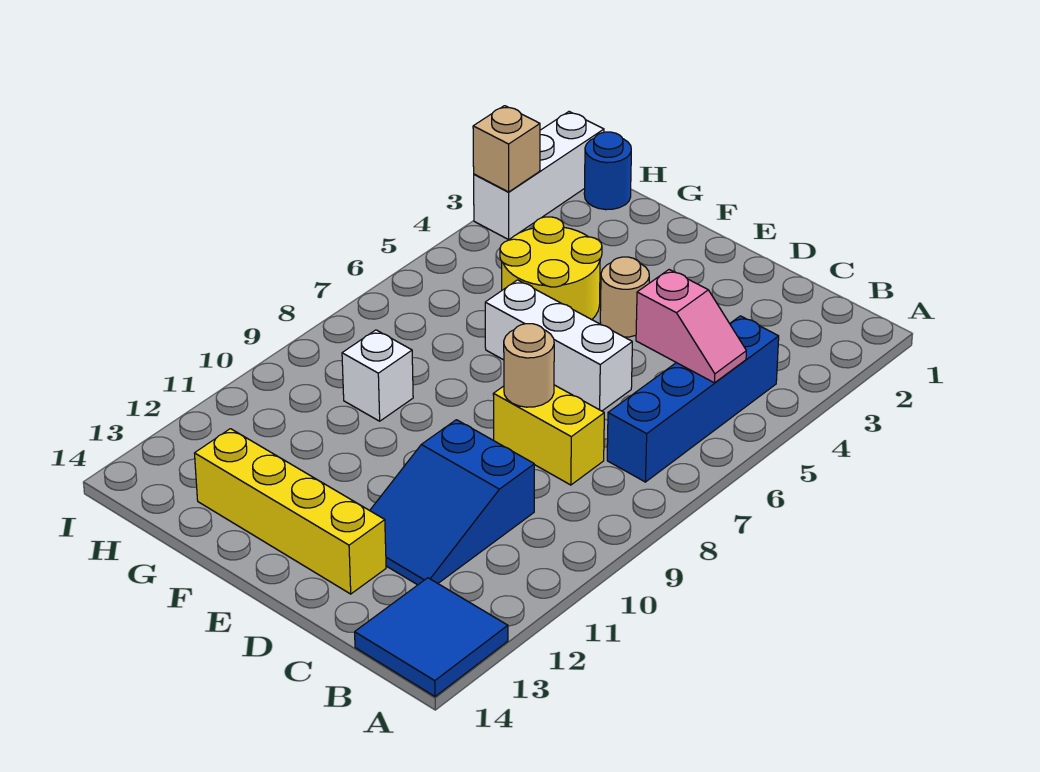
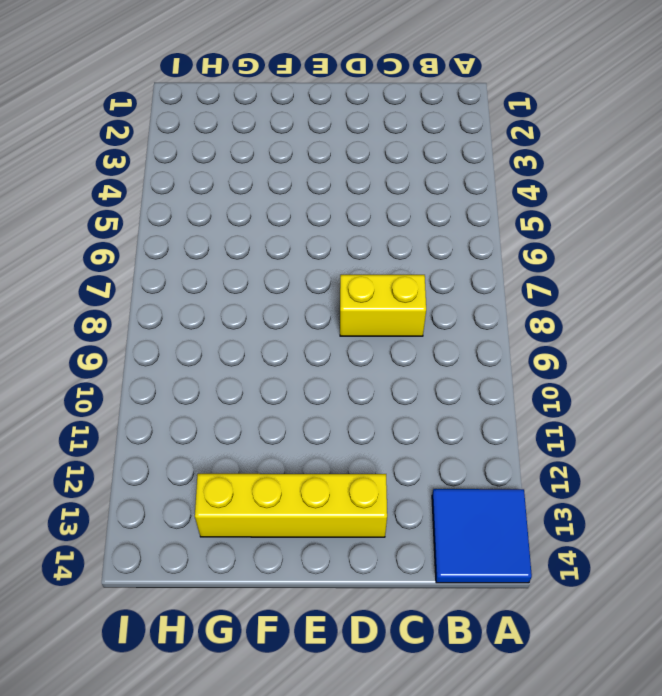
none -> blue brick B4:B7 level 1
none -> blue slope C10:D12 level 1 top 10
none -> white brick D6:F6 level 1

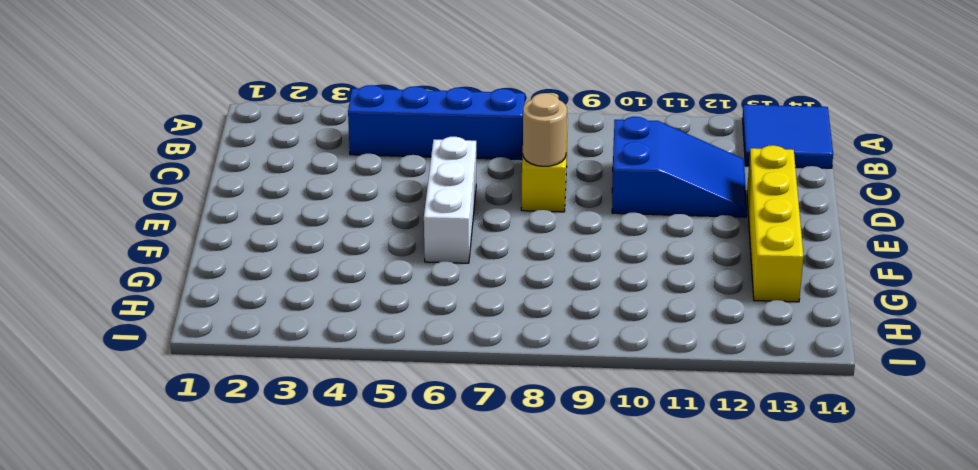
none -> tan round brick E4 level 1
none -> yellow round brick F4:G5 level 1
none -> white brick G9 level 1

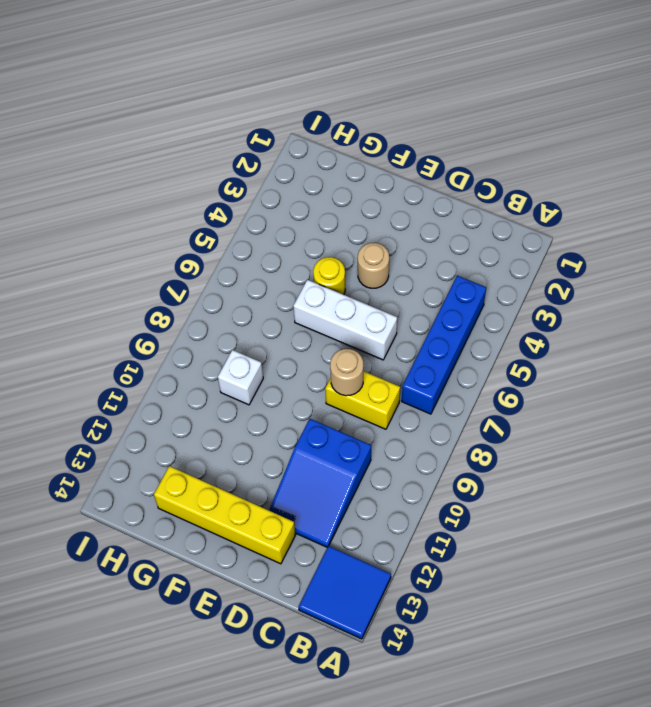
yellow round brick F5 level 1 -> yellow round brick F4:G5 level 1
none -> blue round brick H1 level 1
none -> white brick I1:I3 level 1
none -> pink slope B5:C5 level 2 top C

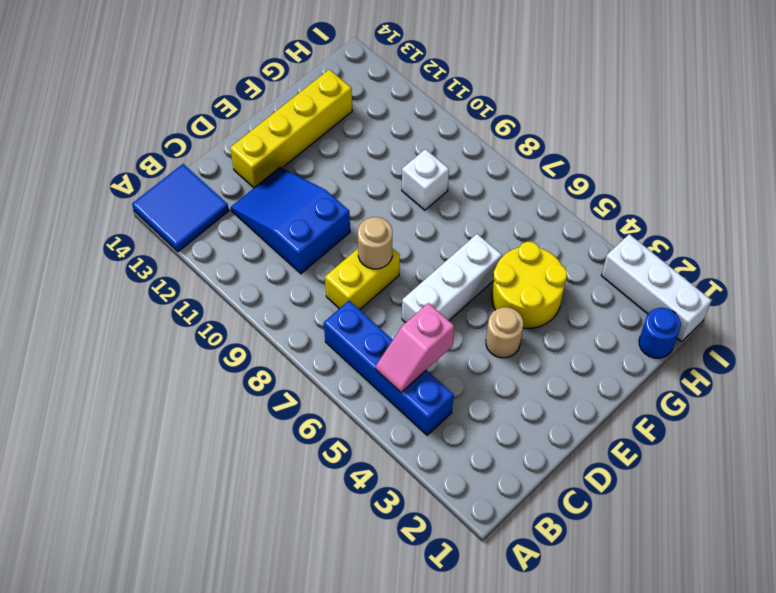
none -> tan brick I3 level 2

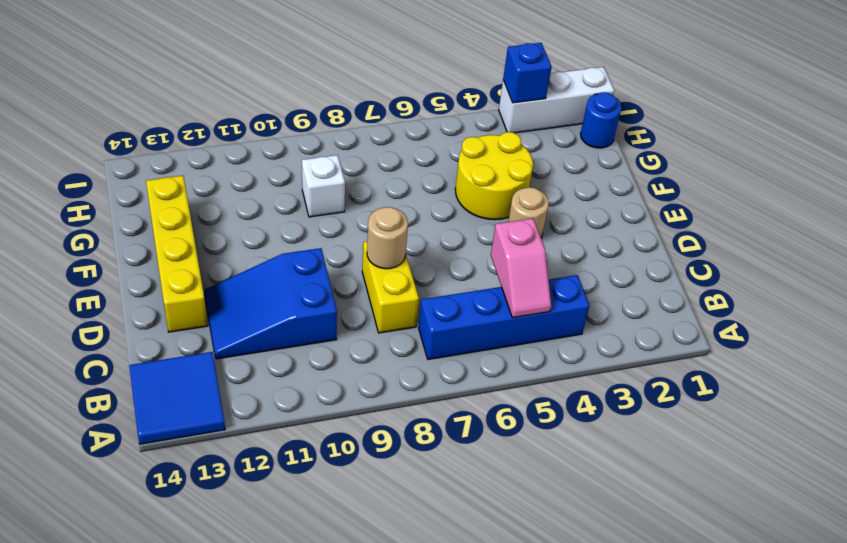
blue brick I3 level 2 -> tan brick I3 level 2
none -> white brick D6:F6 level 1

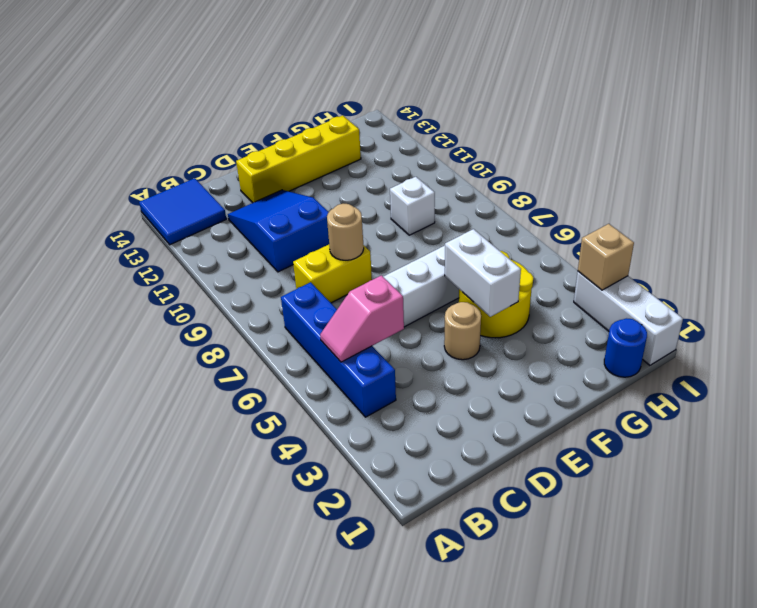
white brick F4:F5 level 2 -> none

